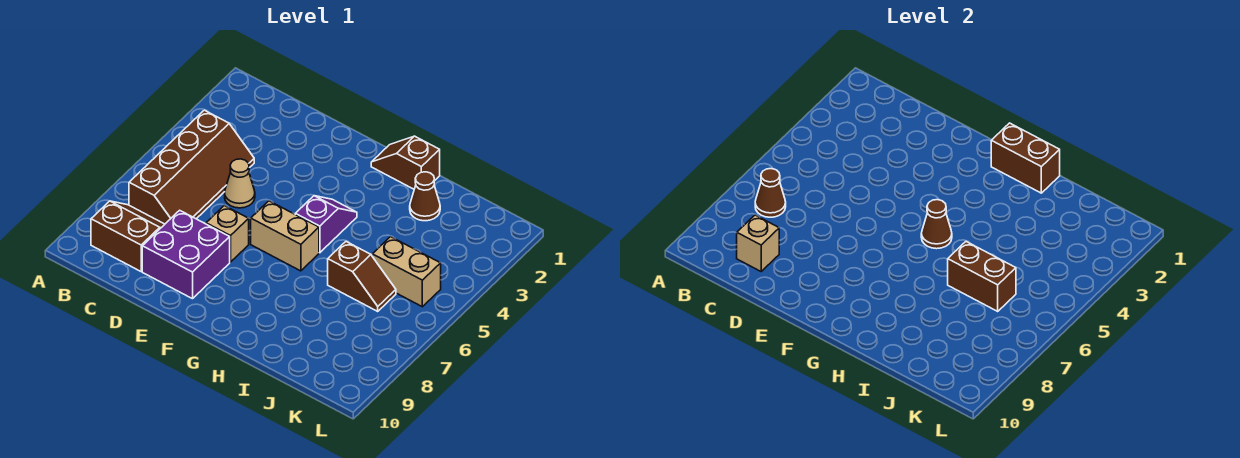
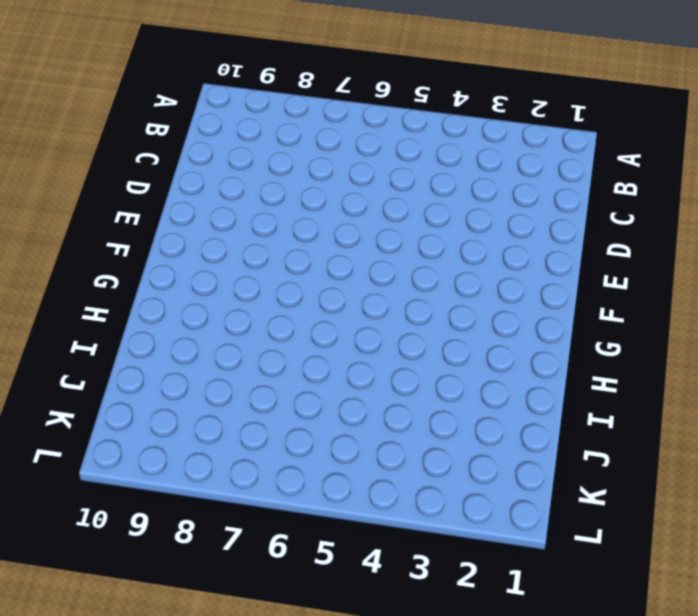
none -> brown slope B4:C7 level 1 top B
none -> brown slope B8:C9 level 1 top 9
none -> tan cone D5 level 1

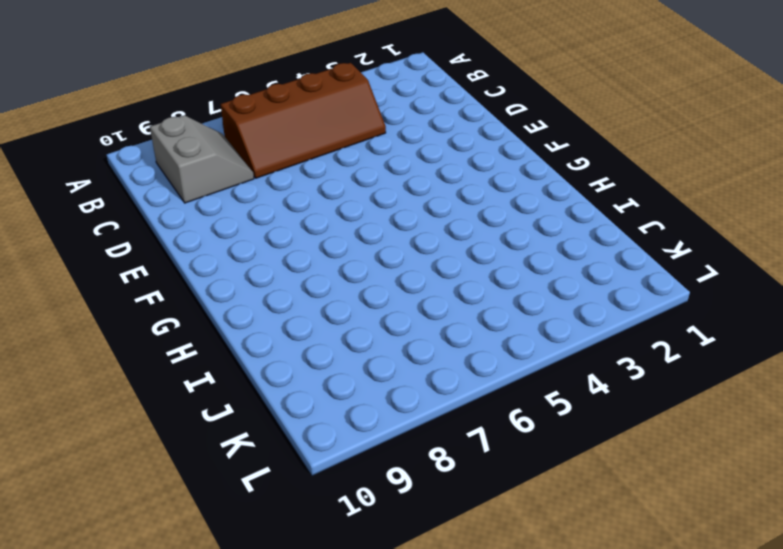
grey slope B8:C9 level 1 top 9 -> brown slope B8:C9 level 1 top 9
none -> tan cone D5 level 1
none -> purple brick D8:E9 level 1
none -> tan brick E7 level 1

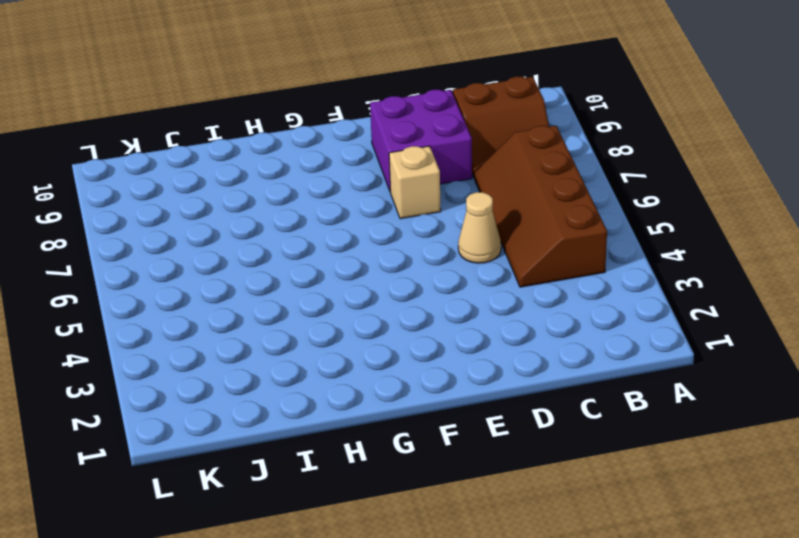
none -> tan brick F6:G6 level 1
none -> brown slope G1:H1 level 1 top H
none -> purple slope G4:G5 level 1 top 5

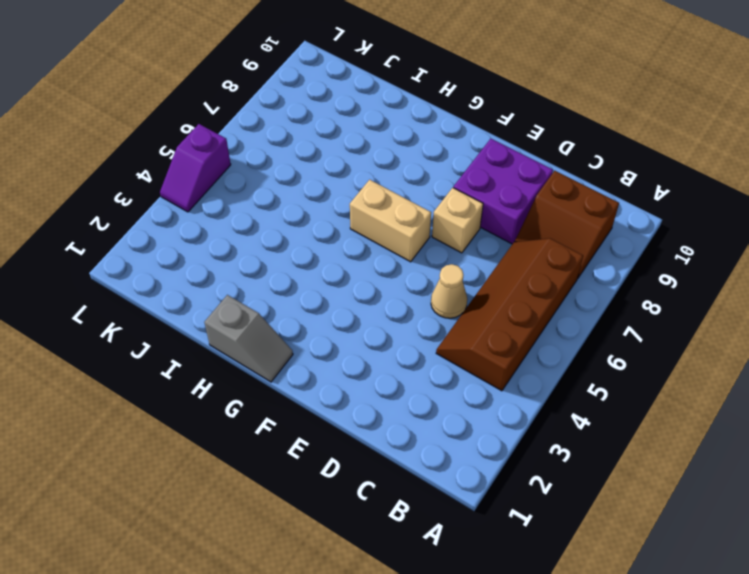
grey slope G1:H1 level 1 top H -> brown slope G1:H1 level 1 top H
purple slope L4:L5 level 1 top 5 -> purple slope G4:G5 level 1 top 5
none -> brown cone I2 level 1
none -> brown slope I6:J6 level 1 top I
none -> tan brick J5:K5 level 1

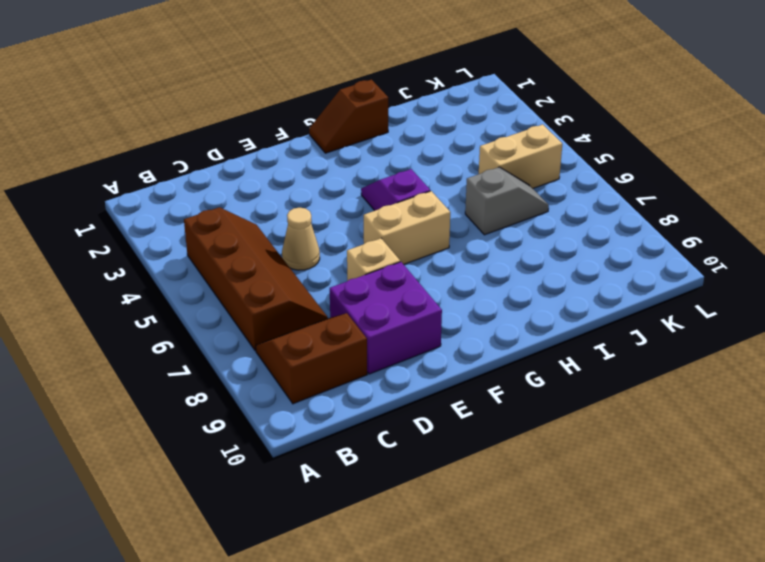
grey slope I6:J6 level 1 top I -> brown slope I6:J6 level 1 top I
none -> brown cone I2 level 1
none -> brown cone B7 level 2
none -> tan brick C9 level 2

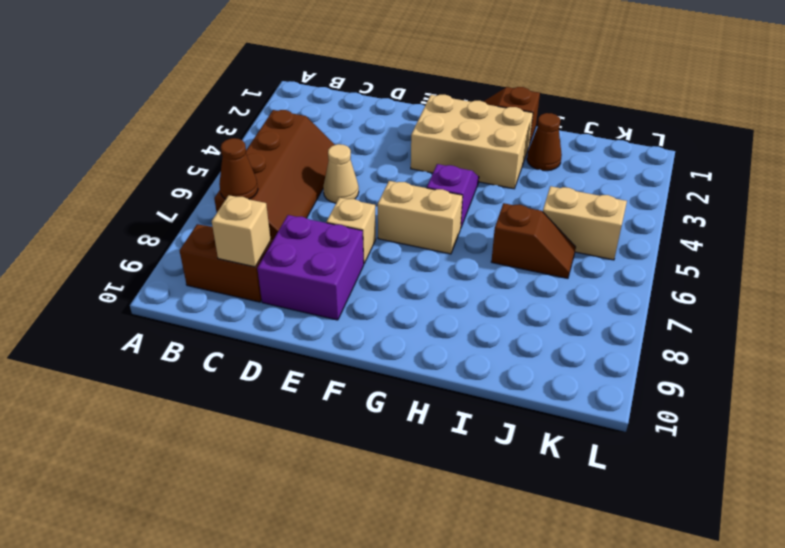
tan brick F2:H3 level 1 -> none
none -> brown brick G1:H1 level 2
none -> brown cone G5 level 2
none -> brown brick I6:J6 level 2

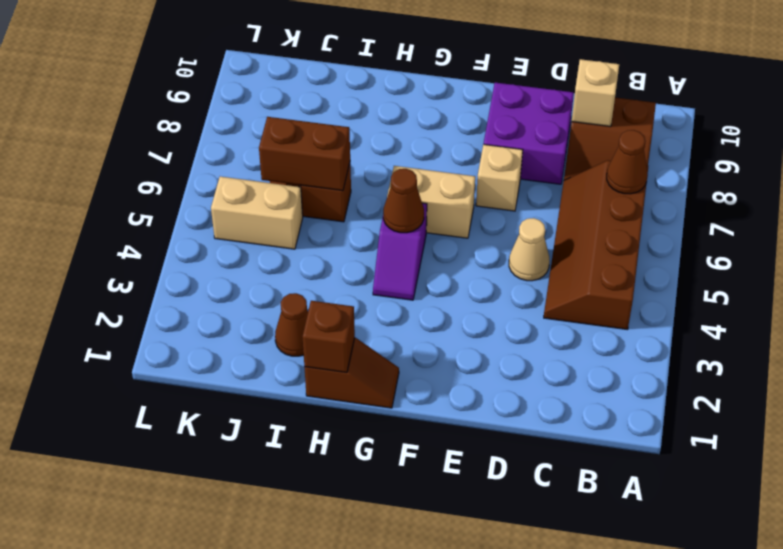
brown brick H1 level 2 -> brown brick G1:H1 level 2

